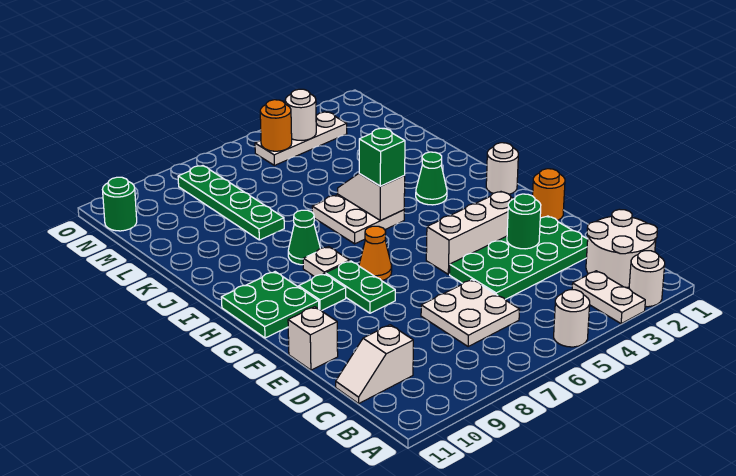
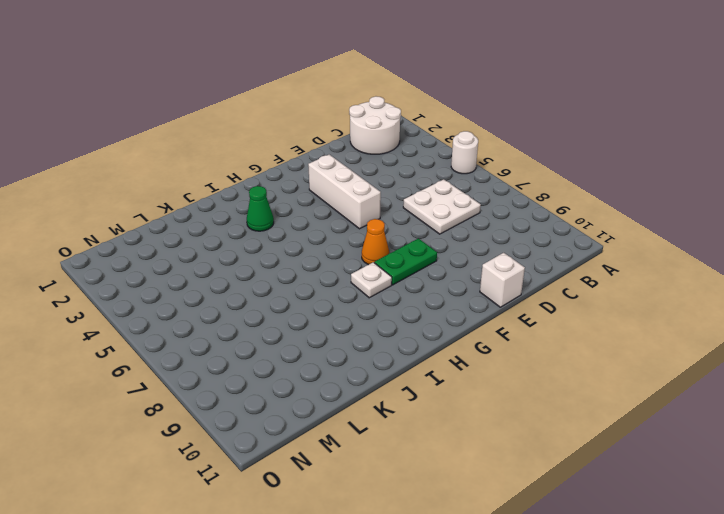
none -> white round brick A2 level 1
none -> white plate A3:B3 level 1
none -> white slope C10:C11 level 1 top 10

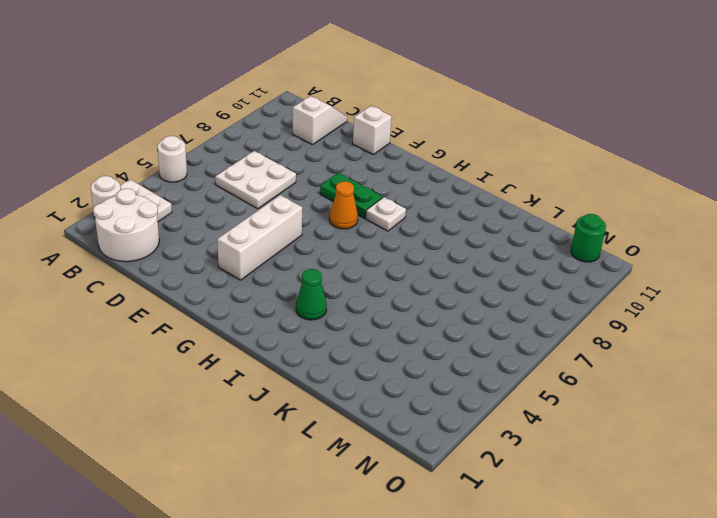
none -> green plate D2:E5 level 1
none -> orange round brick F1 level 1
none -> green plate G9 level 1

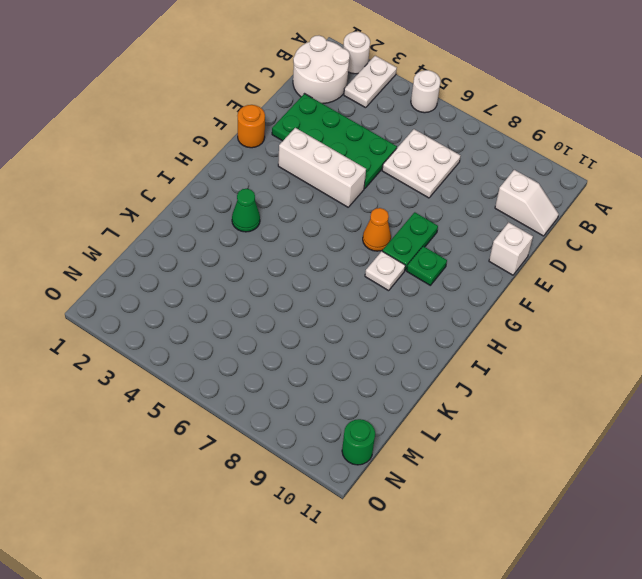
none -> green plate G10:H11 level 1
none -> white round brick H1 level 1
none -> white plate I5:J6 level 1

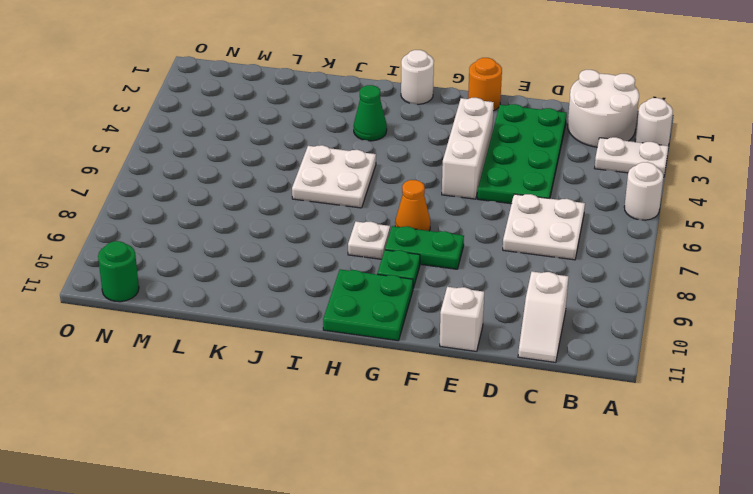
none -> green cone I8 level 1
none -> green plate K8:N8 level 1
none -> white plate N3:N5 level 1

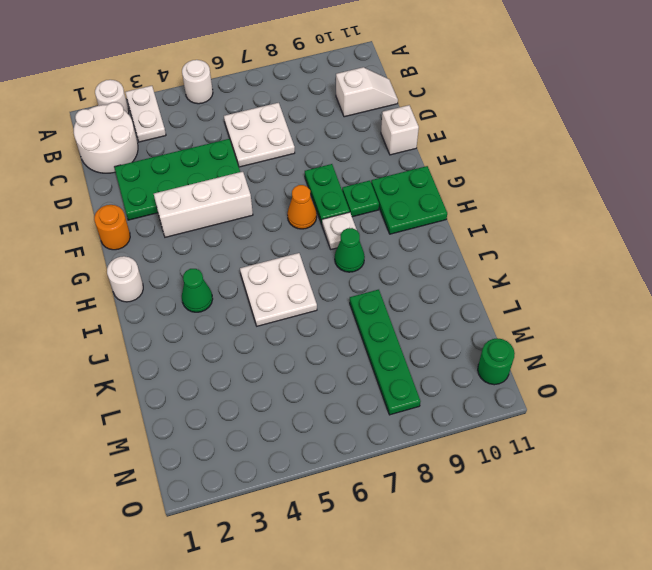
none -> white plate N3:N5 level 1
none -> green round brick E3 level 2
none -> white slope I5:J5 level 2 top I

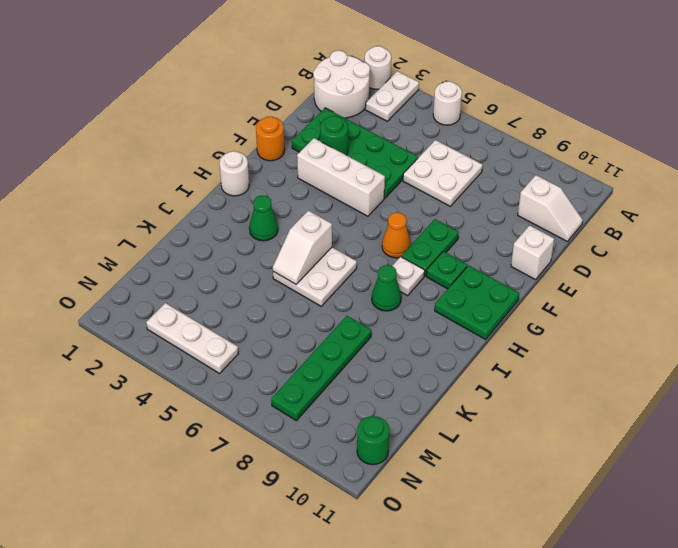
none -> white round brick N4 level 2
none -> orange round brick N5 level 2
none -> green brick I5 level 3

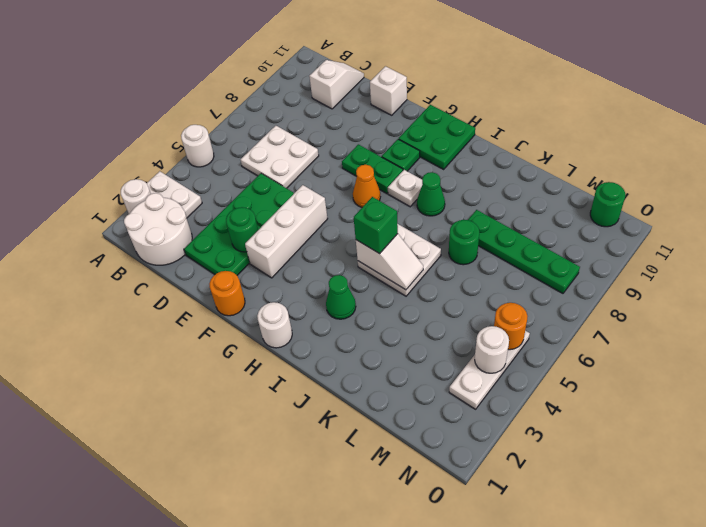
green round brick K7 level 1 -> none

